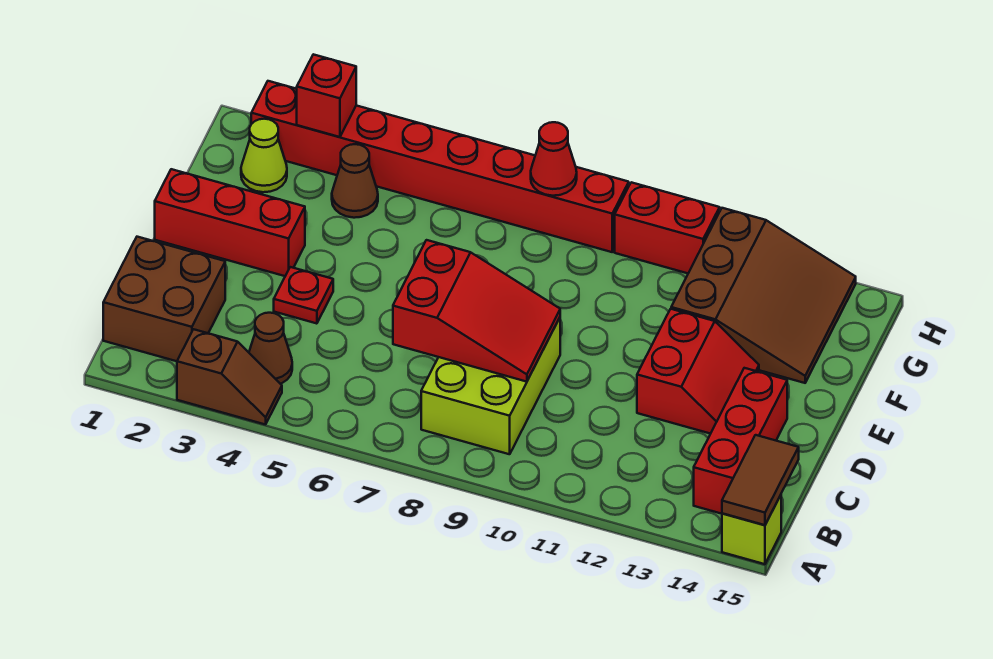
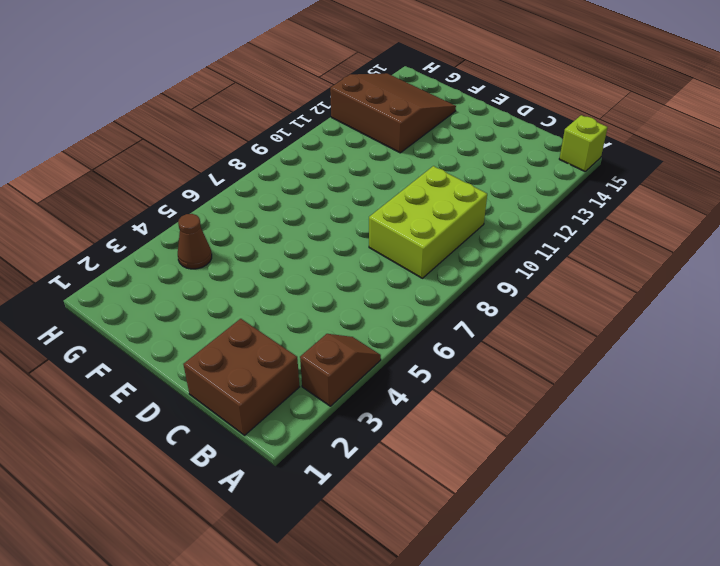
lime brick B8:C10 level 1 -> lime brick B8:D9 level 1
none -> brown cone B4 level 1
none -> red brick B14:D14 level 1
none -> red plate D4 level 1

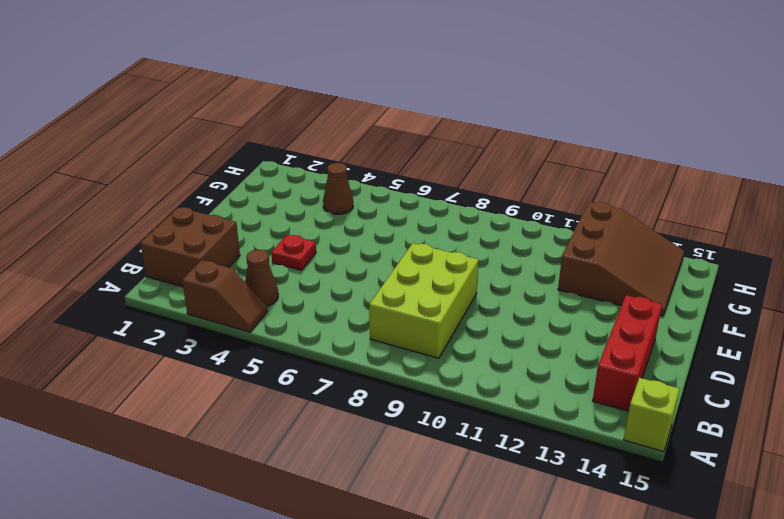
none -> red slope D12:E13 level 1 top 12
none -> red brick E1:E3 level 1
none -> lime cone G2 level 1

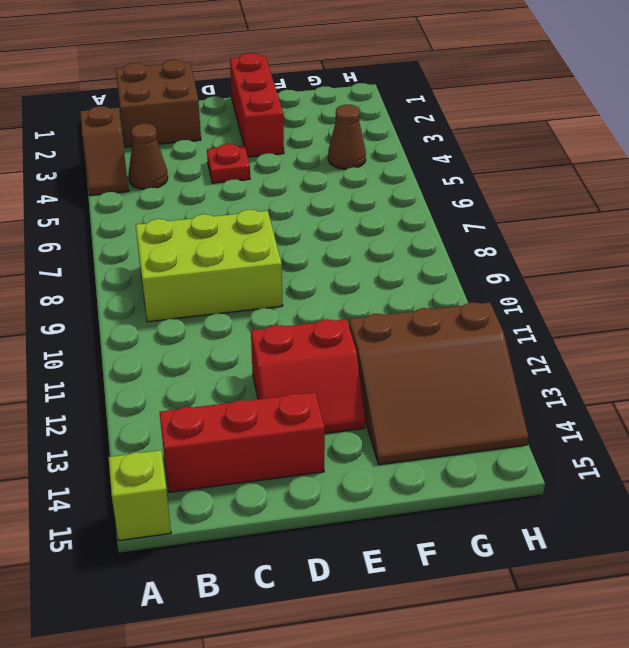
none -> lime cone G2 level 1
none -> red brick H2:H9 level 1
none -> red brick H10:H11 level 1

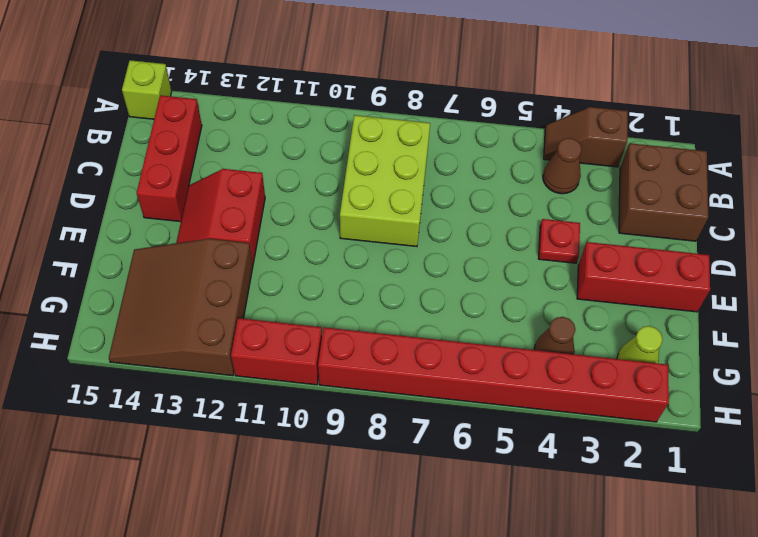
none -> brown tile A15:B15 level 2
none -> red slope C7:D9 level 2 top 7
none -> red brick H3 level 2

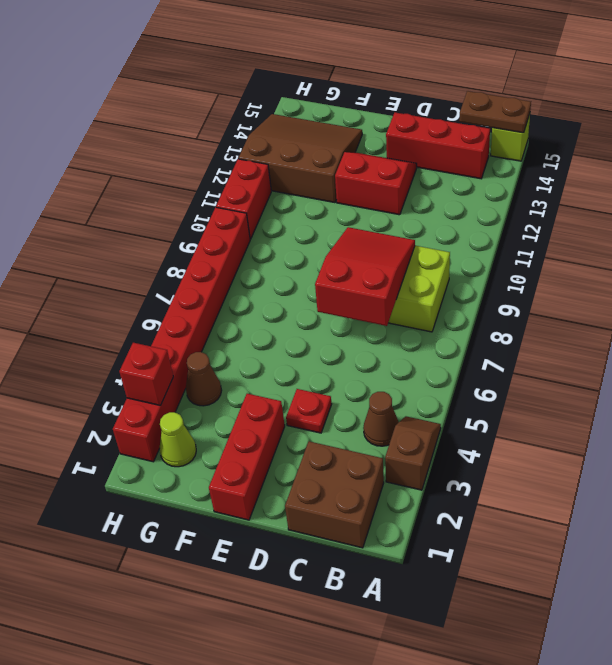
brown plate A15:B15 level 2 -> brown tile A15:B15 level 2
none -> red cone H8 level 2

